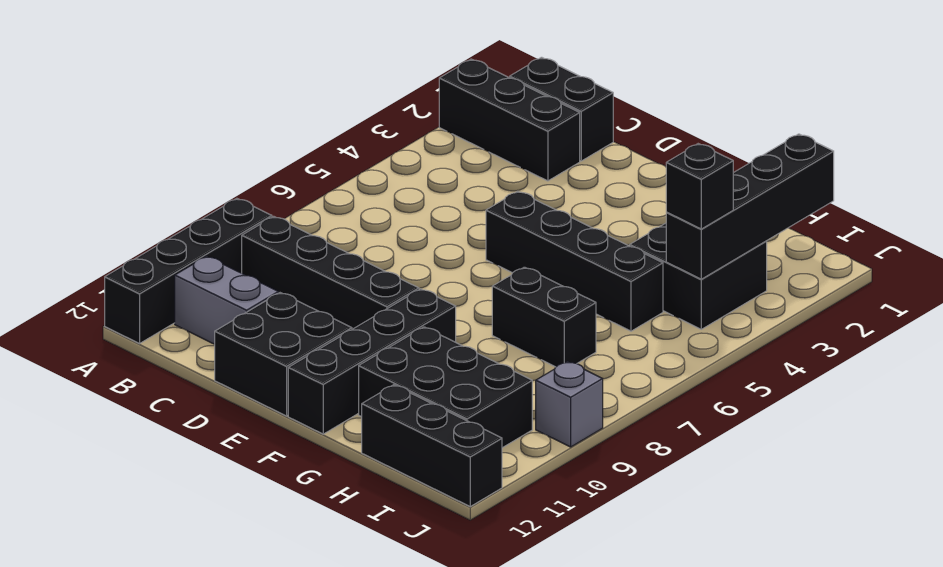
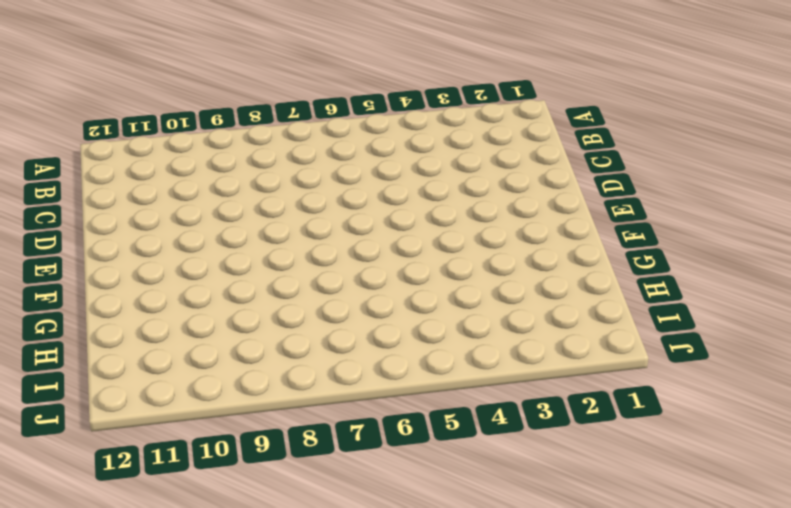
none -> black brick A2:C2 level 1
none -> black brick A9:A12 level 1
none -> black brick B1:C1 level 1

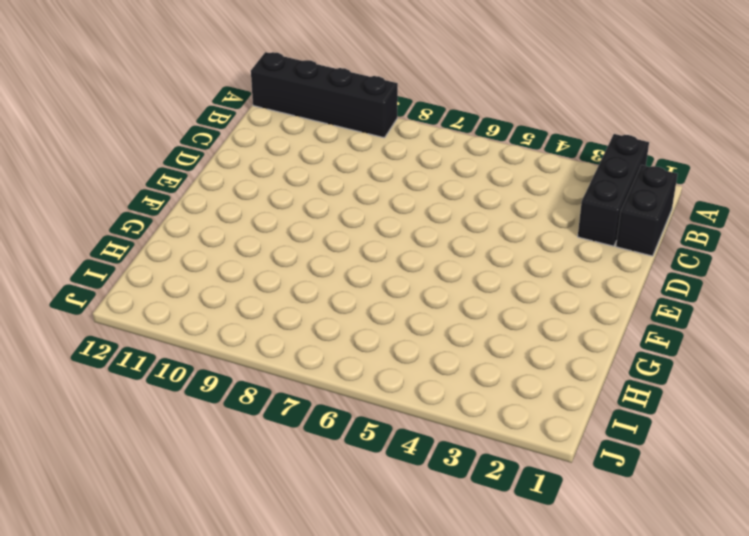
none -> black brick B9:E9 level 1
none -> grey brick B11:C11 level 1
none -> black brick D11:E12 level 1

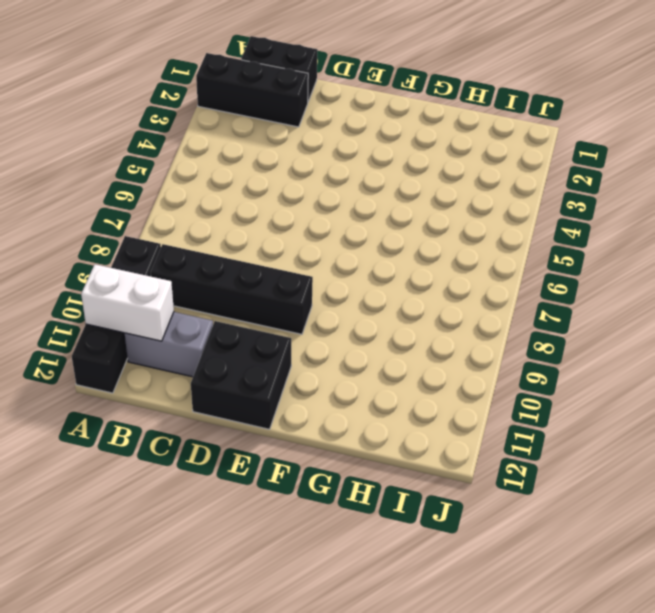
white brick A11:B11 level 2 -> none
none -> black brick E5:H5 level 1
none -> black brick F9:F12 level 1
none -> black brick G7:H7 level 1

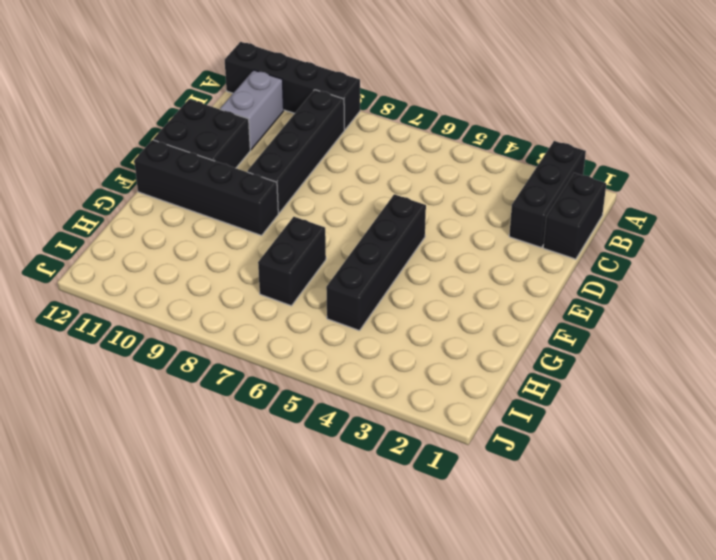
none -> black brick G10:I11 level 1
none -> black brick H3:I4 level 1
none -> black brick H12:J12 level 1

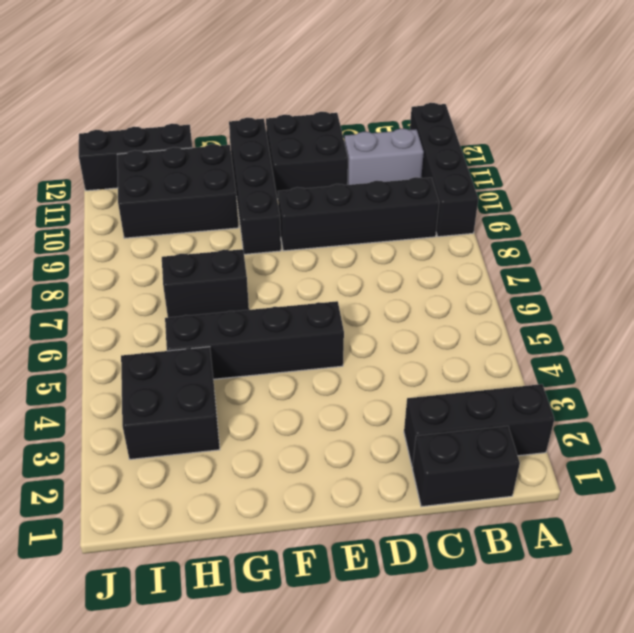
none -> grey brick J9 level 1
none -> black brick I1:I4 level 2
none -> black brick I4 level 3

